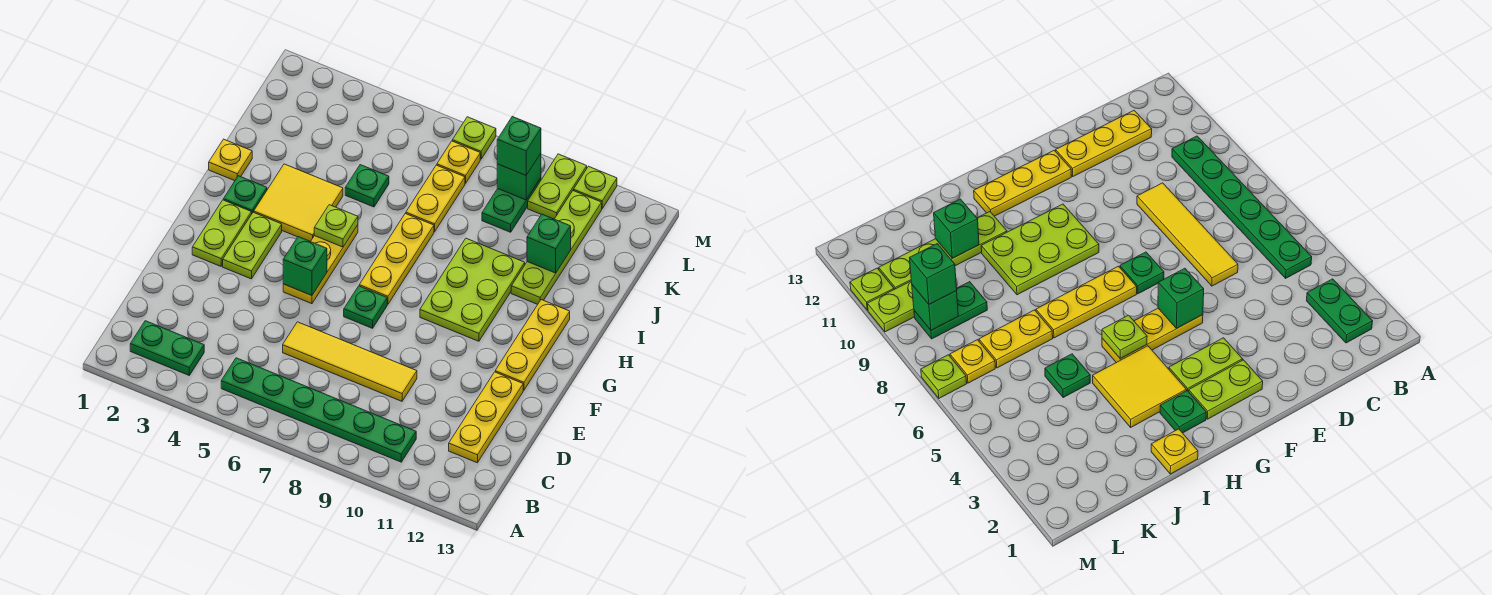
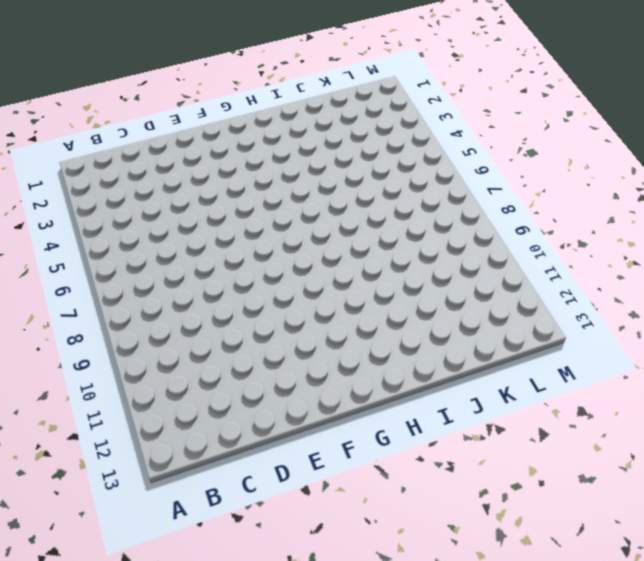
none -> green plate B2:B3 level 1
none -> green plate B5:B10 level 1
none -> yellow plate C12:E12 level 1

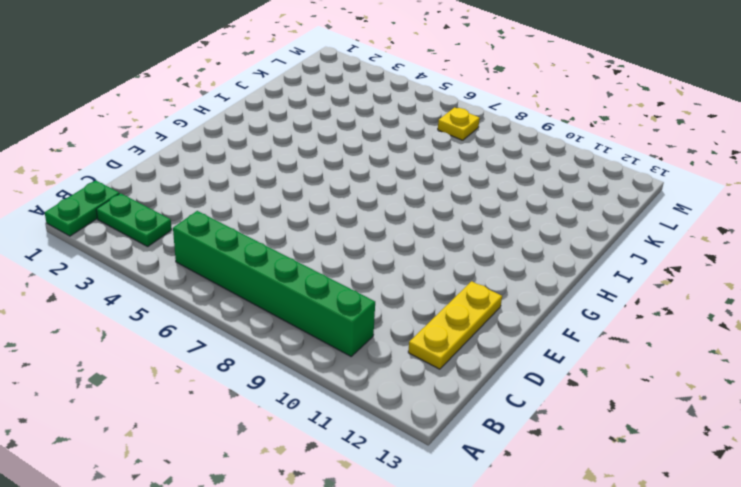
green plate A1:B1 level 1 -> green plate K9:L9 level 1
green brick B5:B10 level 1 -> green plate B5:B10 level 1
none -> yellow tile D6:D9 level 1
none -> lime plate F2:G2 level 1
none -> lime plate F3:G3 level 1

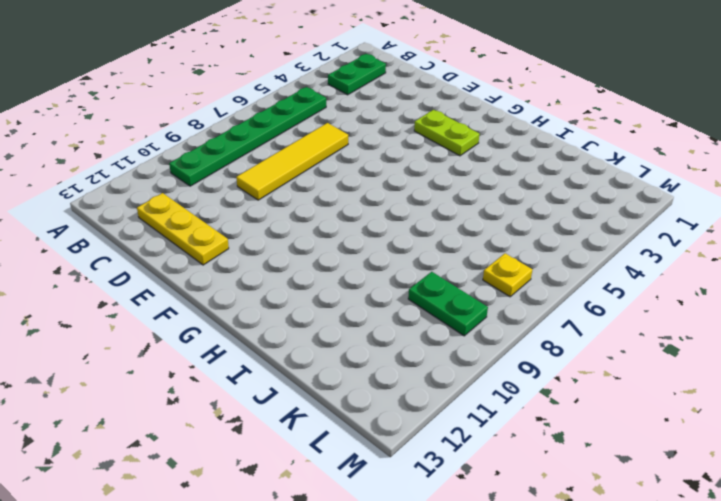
none -> lime plate F2:G2 level 1
none -> yellow plate F5:H5 level 1
none -> green plate F7 level 1

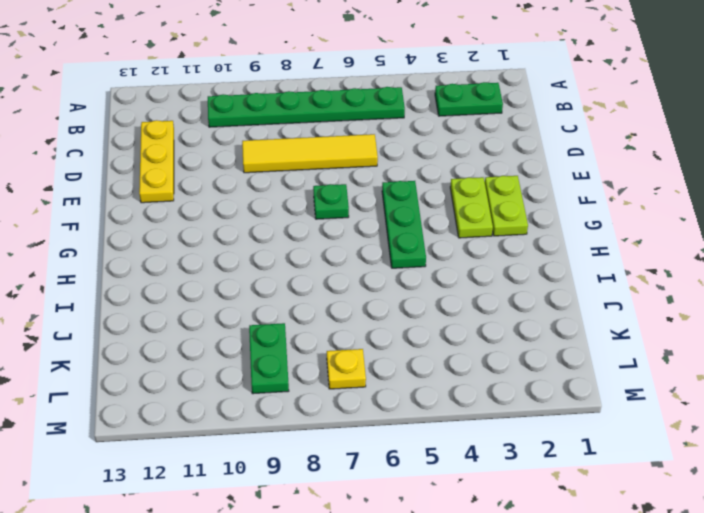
green plate F5:H5 level 1 -> yellow plate F5:H5 level 1
none -> yellow plate F12:H12 level 1
none -> yellow plate G7:I7 level 1
none -> lime plate G9:I10 level 1

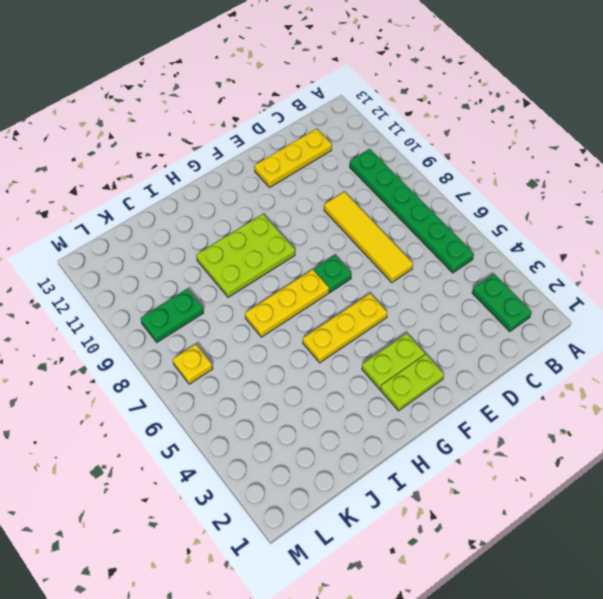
none -> yellow plate F12:H12 level 1
none -> green plate H2 level 1
none -> yellow tile H3:I4 level 1

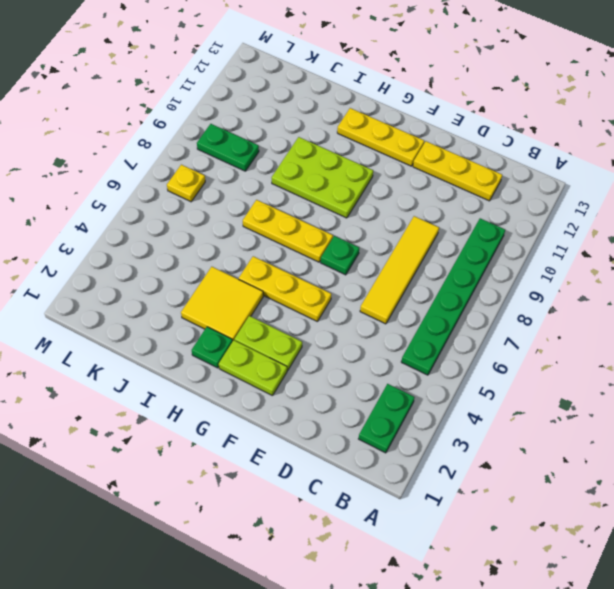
none -> yellow plate I1 level 1
none -> lime plate I11:L11 level 1
none -> green plate J5 level 1

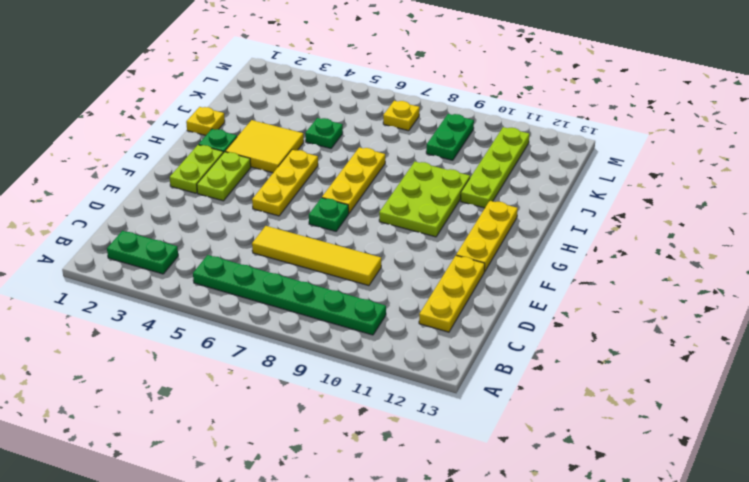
none -> yellow plate J7:K7 level 1
none -> lime plate L10:M10 level 1
none -> lime plate M7 level 1

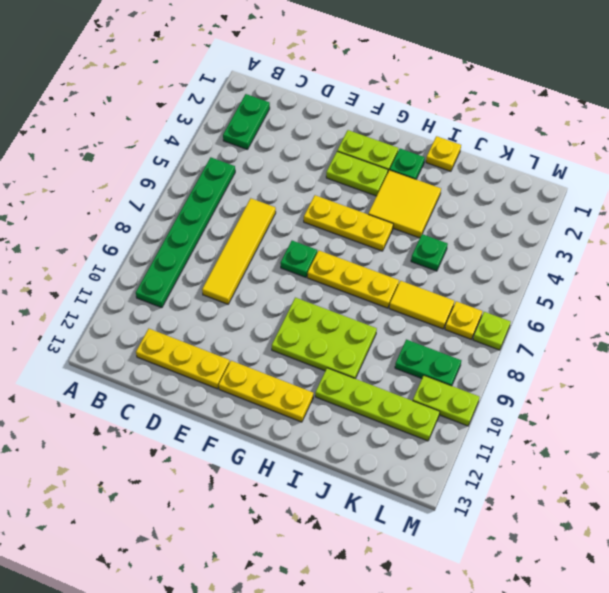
yellow tile J7:K7 level 1 -> yellow plate J7:K7 level 1
none -> lime plate M11 level 1
none -> green brick F5 level 2
none -> lime plate H5 level 2

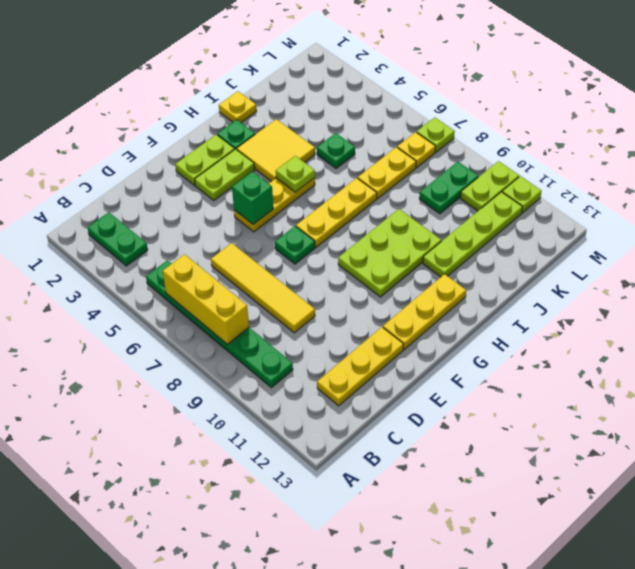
yellow brick B6:B8 level 2 -> none
none -> green brick J11 level 2
none -> green brick L9 level 2
none -> green brick L9 level 3

